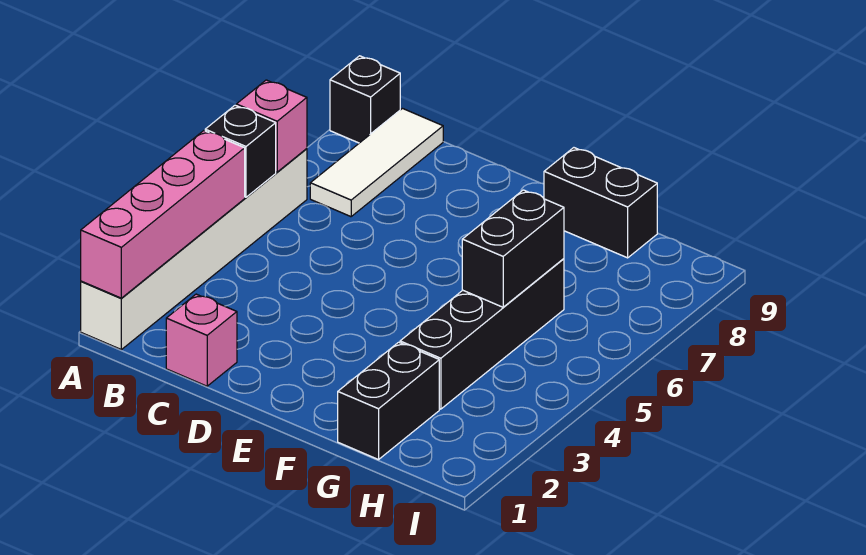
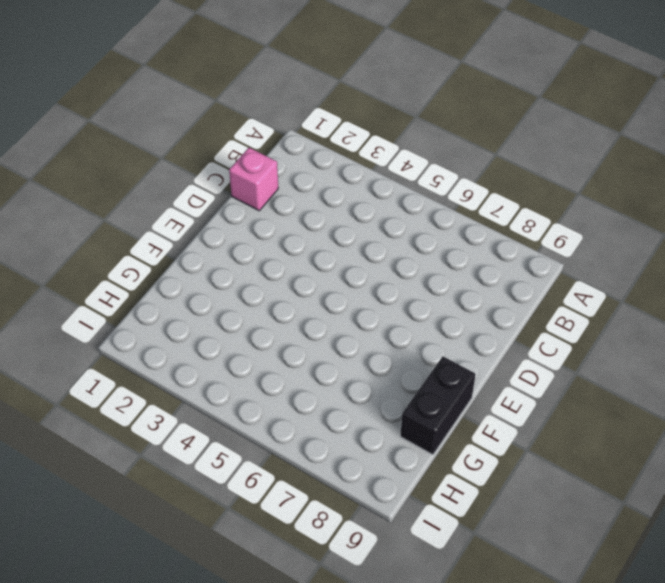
none -> white brick A1:A6 level 1
none -> black brick A9 level 1

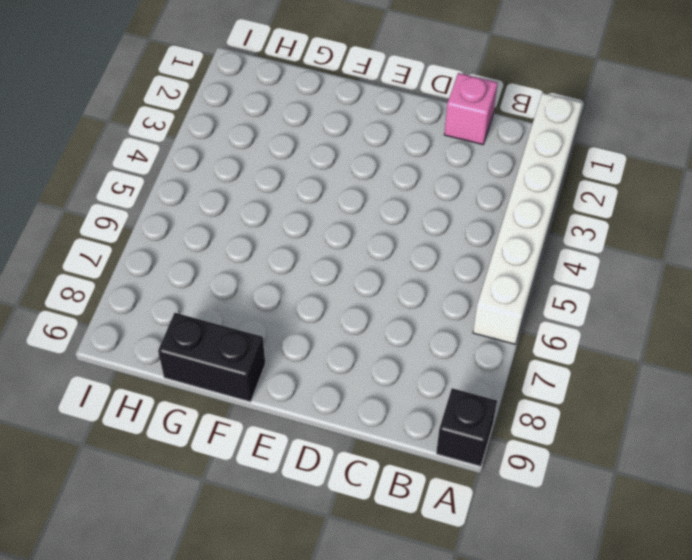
none -> white tile B7:B9 level 1
none -> black brick G1:G2 level 1

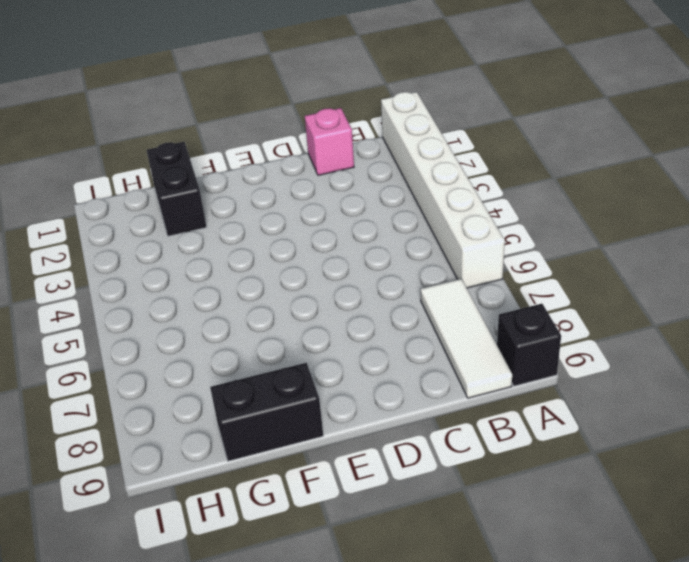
none -> black brick G3:G6 level 1
none -> pink brick A1:A4 level 2

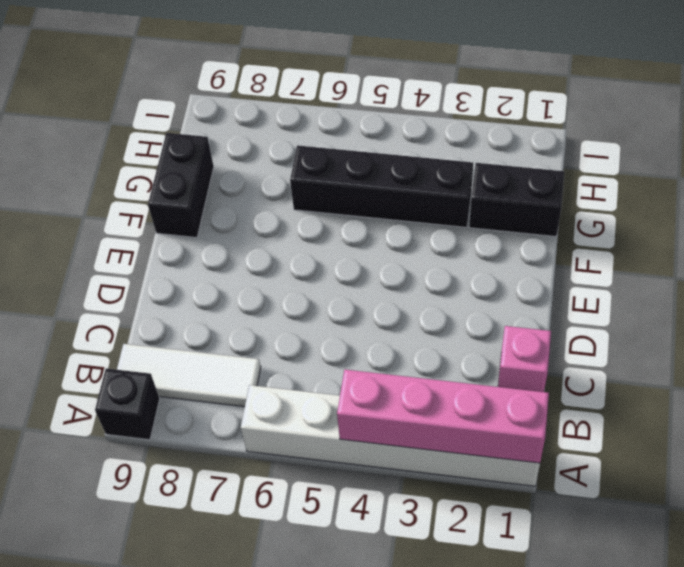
none -> black brick A5 level 2
none -> pink brick A6 level 2

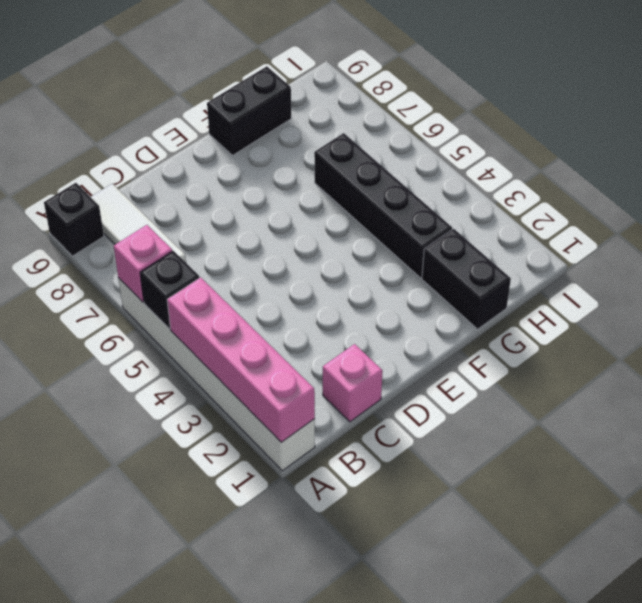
none -> black brick G5:G6 level 2

